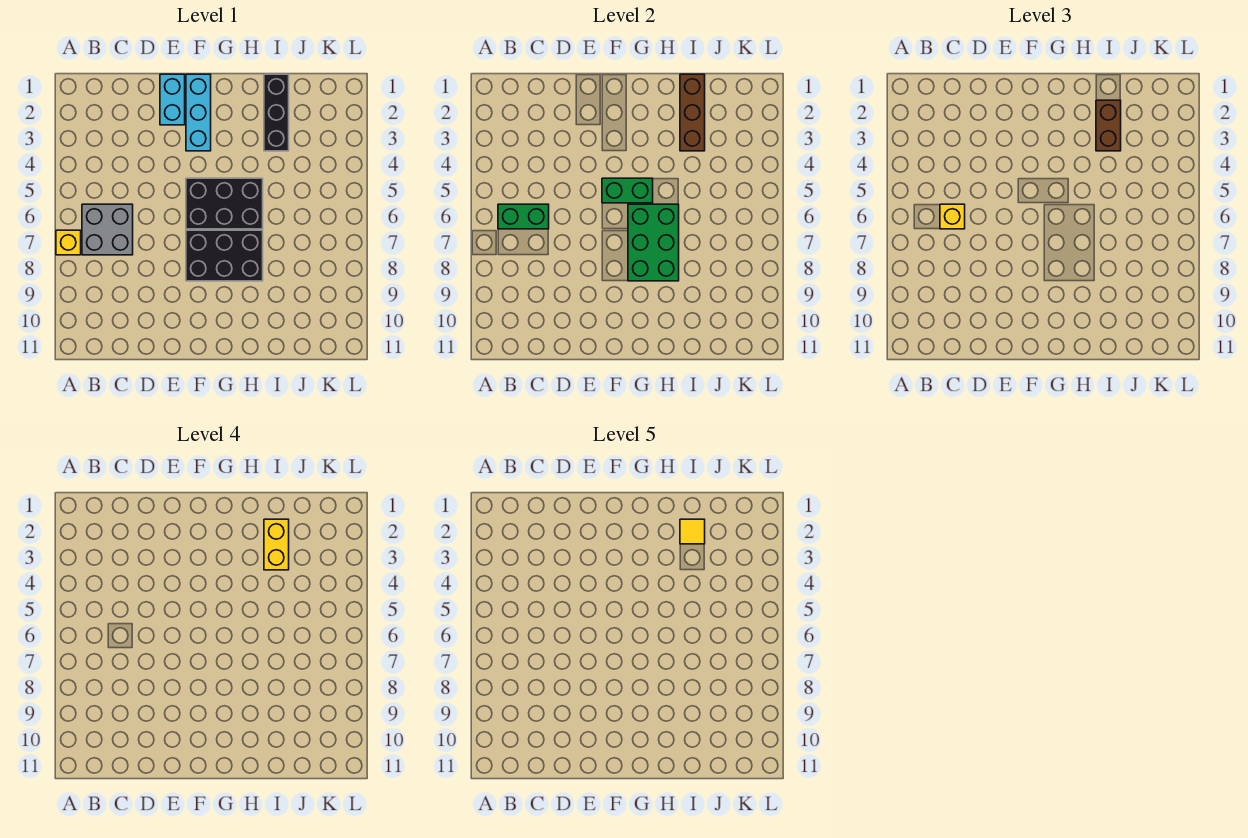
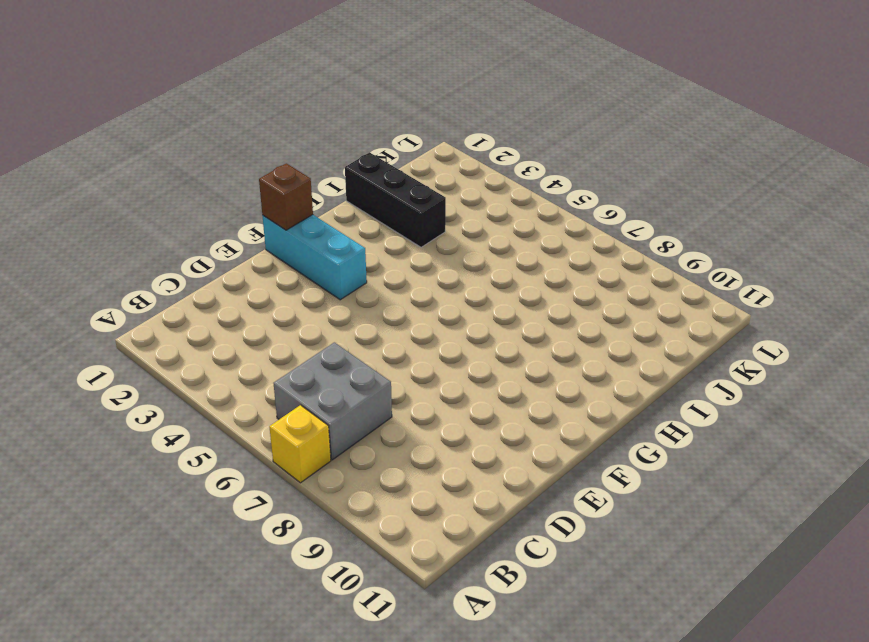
brown brick F1 level 2 -> none
none -> cyan brick E1:E2 level 1
none -> black brick F5:H6 level 1
none -> black brick F7:H8 level 1

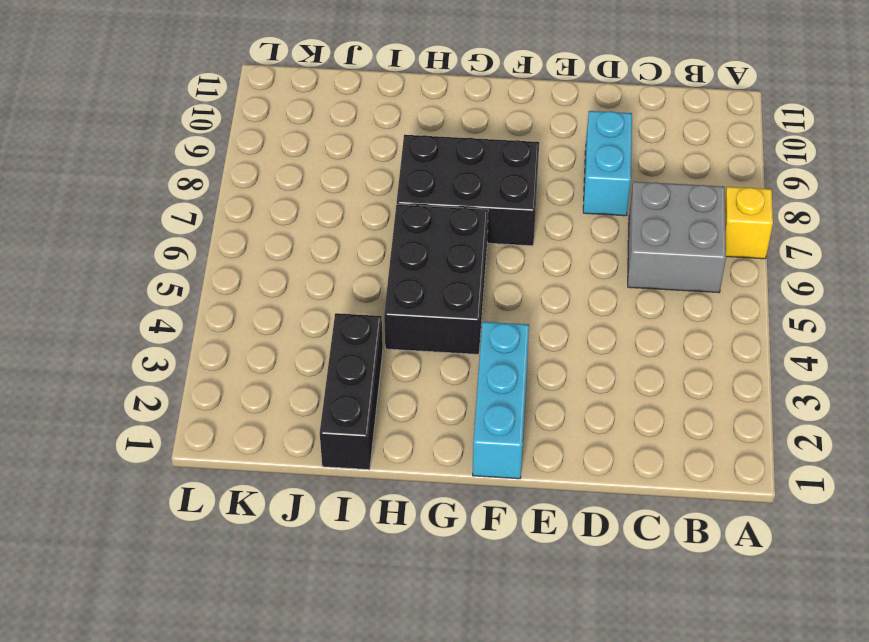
cyan brick D8:D9 level 1 -> cyan brick E1:E2 level 1
black brick G4:H6 level 1 -> black brick F5:H6 level 1
none -> green brick B6:C6 level 2
none -> green brick F5:G5 level 2
none -> green brick G6:H8 level 2

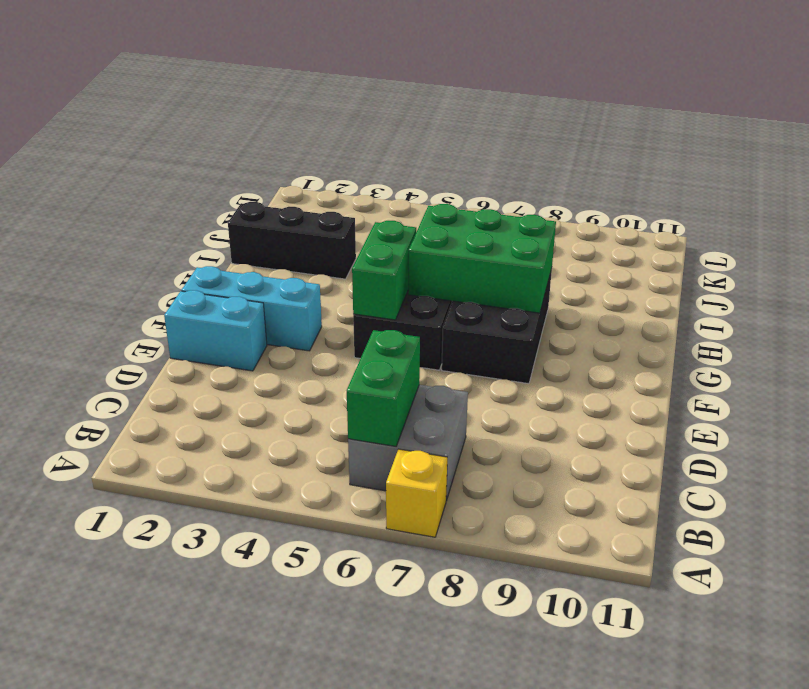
none -> brown brick I1:I3 level 2
none -> yellow brick C6 level 3
none -> brown brick I2:I3 level 3

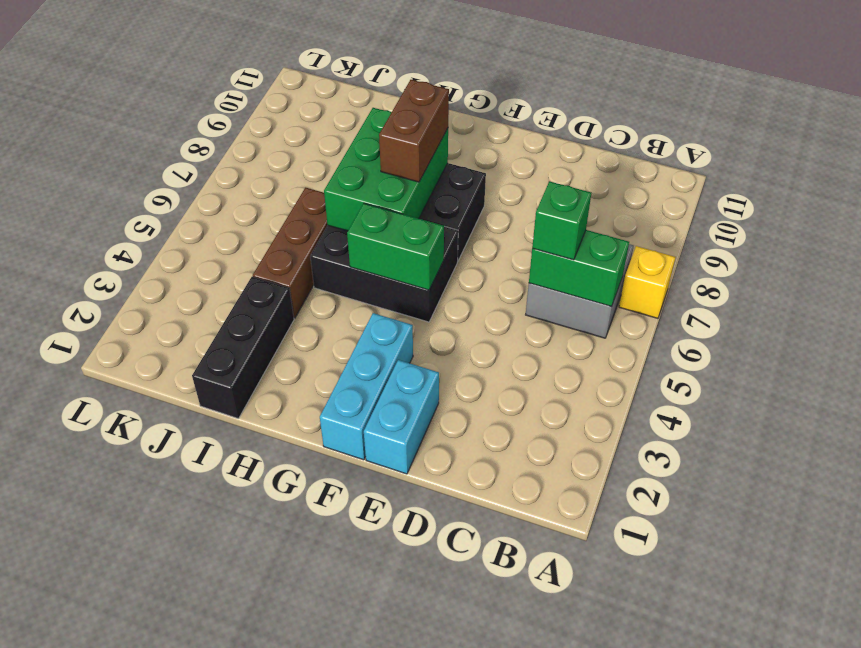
green brick C6 level 3 -> yellow brick C6 level 3
brown brick G7:G8 level 3 -> brown brick I2:I3 level 3
brown brick I4:I6 level 1 -> brown brick I1:I3 level 2
none -> yellow brick I2:I3 level 4
none -> yellow tile I2 level 5

